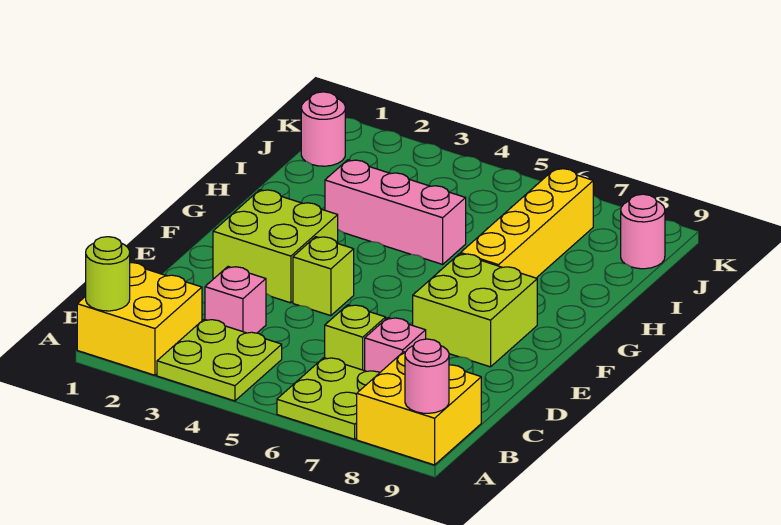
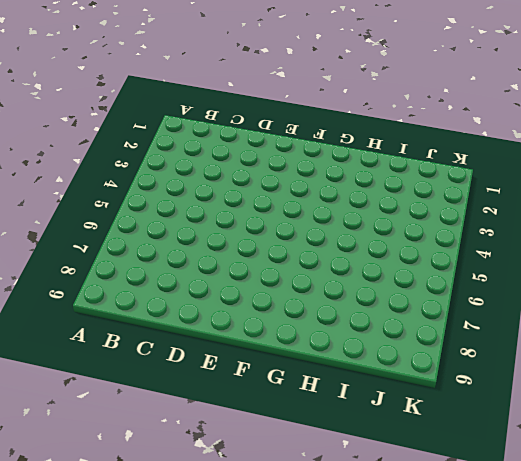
none -> yellow brick A1:B2 level 1
none -> lime plate A3:B4 level 1
none -> lime plate A6:B7 level 1

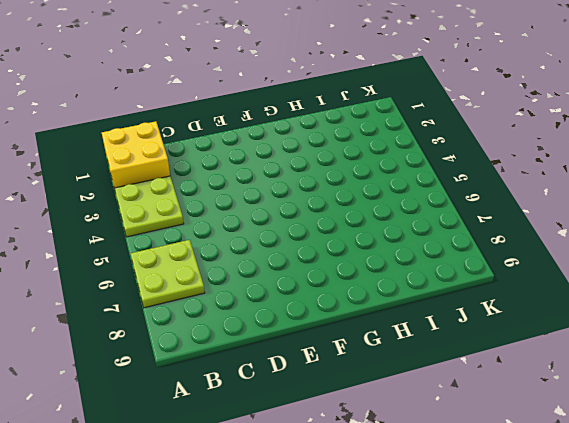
none -> yellow brick A8:B9 level 1
none -> pink brick C3 level 1
none -> lime brick C6 level 1

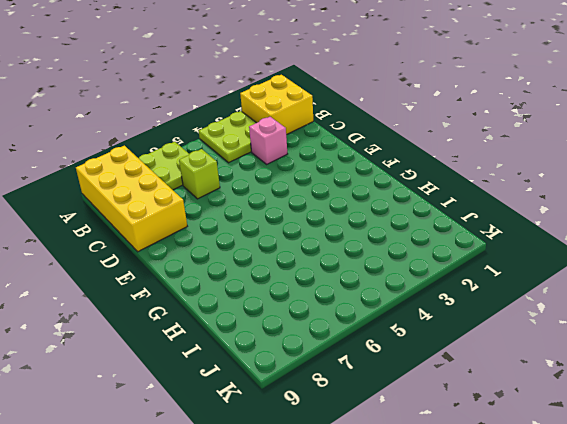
yellow brick A8:D9 level 1 -> yellow brick A8:B9 level 1
none -> pink brick C7 level 1
none -> lime brick E2:F3 level 1
none -> lime brick E4 level 1

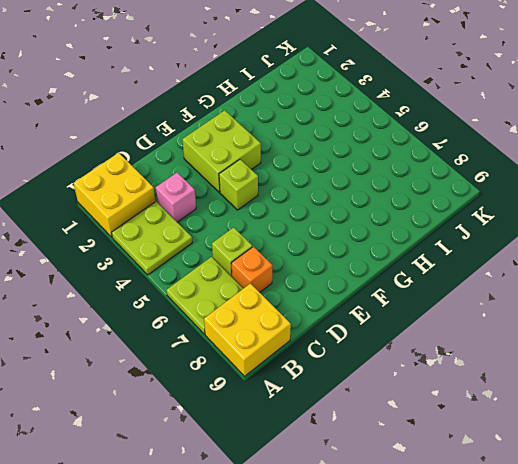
orange brick C7 level 1 -> pink brick C7 level 1
none -> lime brick E7:F8 level 1
none -> yellow brick G7:J7 level 1
none -> pink brick H3:H5 level 1

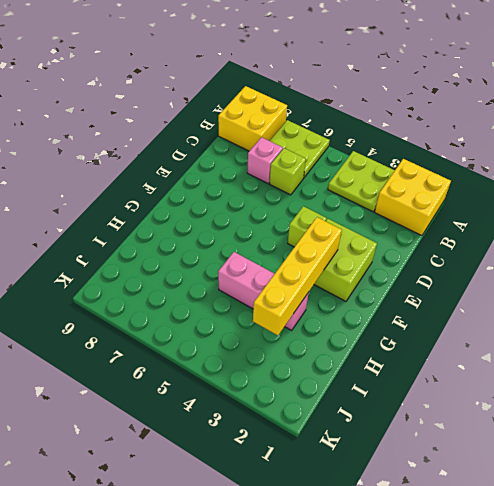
yellow brick F3:I3 level 2 -> yellow brick G7:J7 level 1
none -> pink brick C3 level 1
none -> lime brick E7:F8 level 1
none -> pink round brick J1 level 1

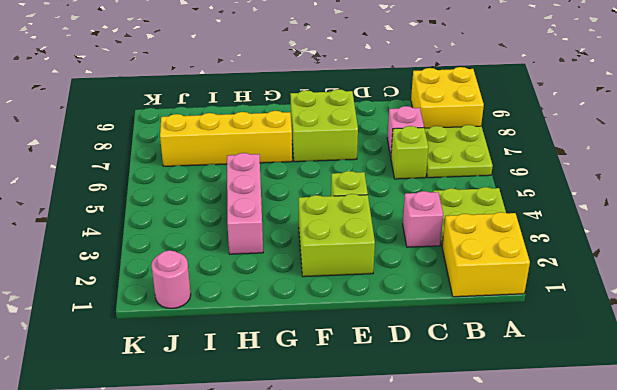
none -> pink round brick J9 level 1
none -> lime round brick A1 level 2
none -> pink round brick A9 level 2

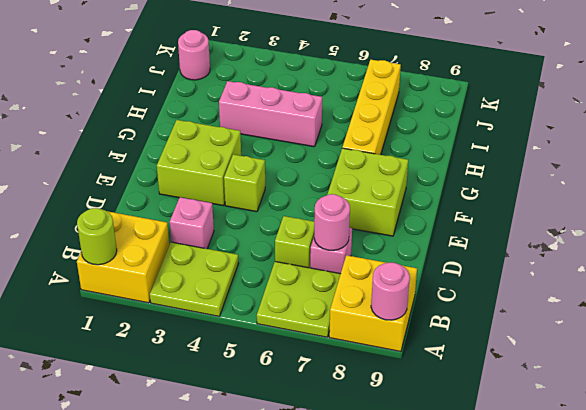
pink round brick C7 level 2 -> pink round brick J9 level 1

